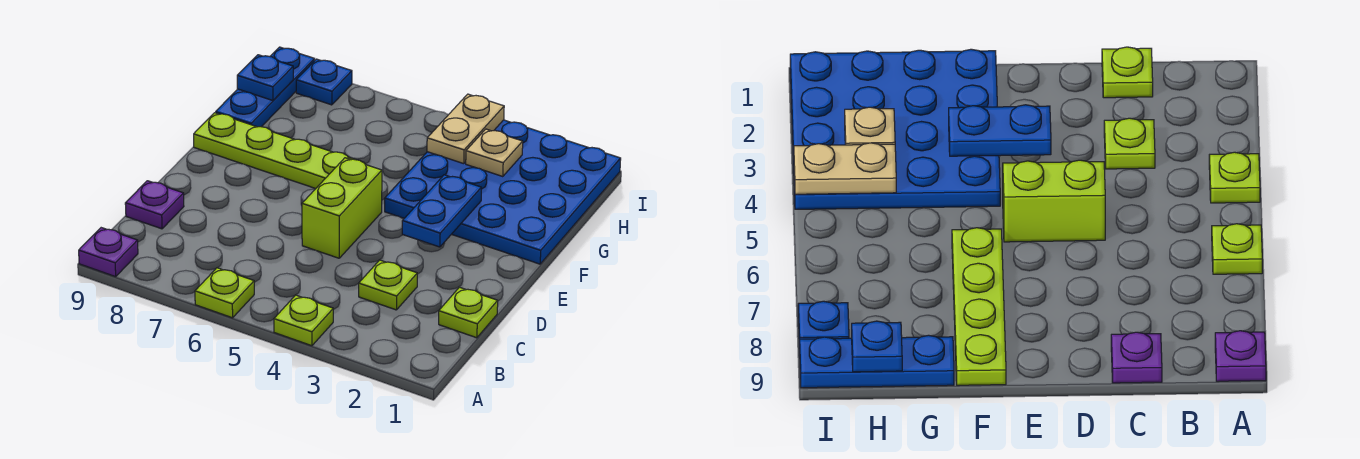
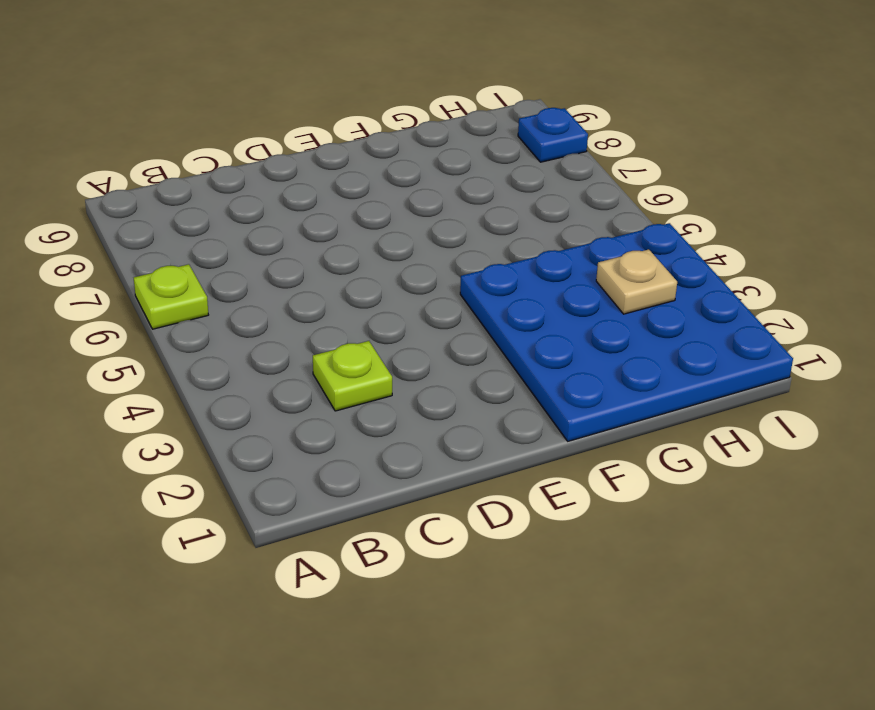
none -> lime plate A4 level 1
none -> purple plate A9 level 1
none -> lime plate C1 level 1

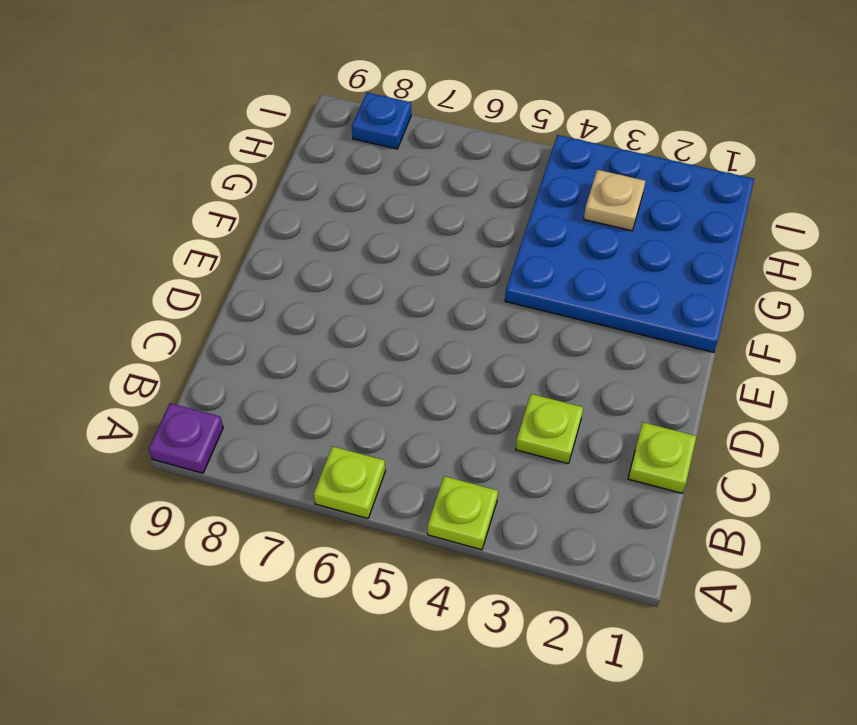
none -> purple plate C9 level 1
none -> lime brick D5:E5 level 1
none -> lime plate F6:F9 level 1

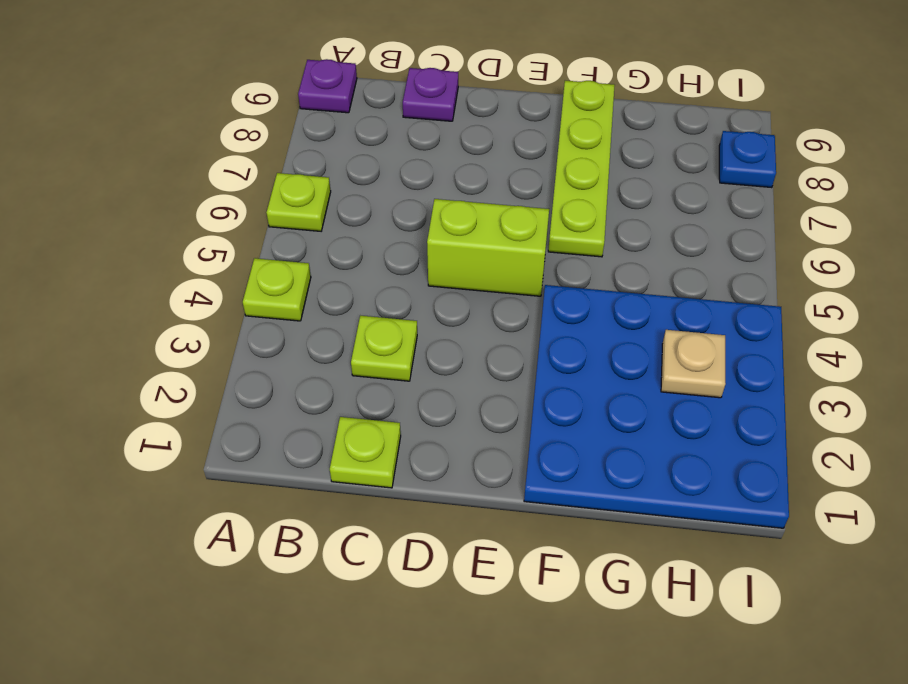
none -> blue plate G9:I9 level 1
none -> blue plate E3:F3 level 2
none -> tan plate H4:I4 level 2

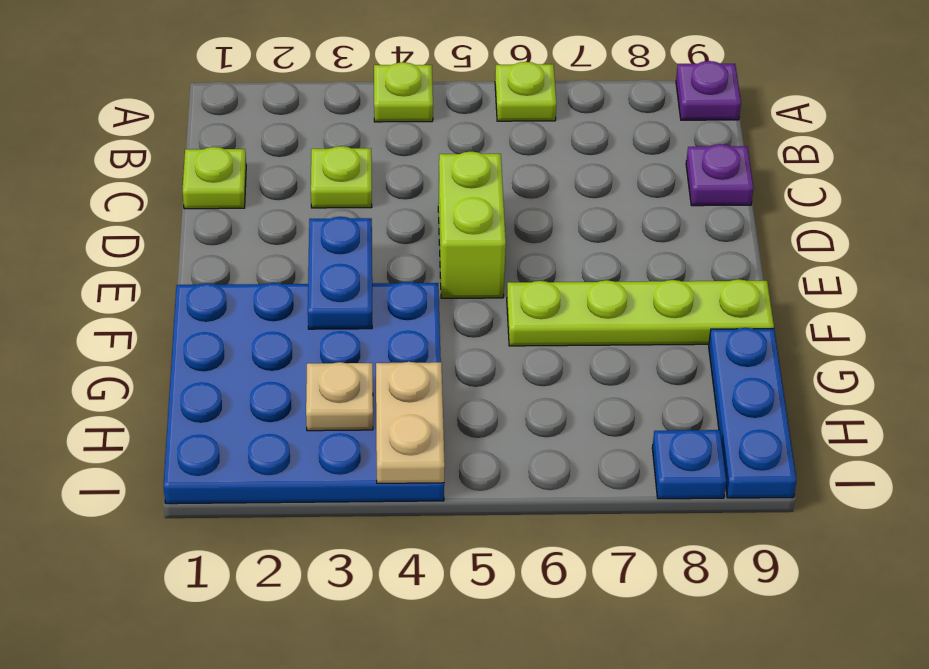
none -> blue plate H9 level 2

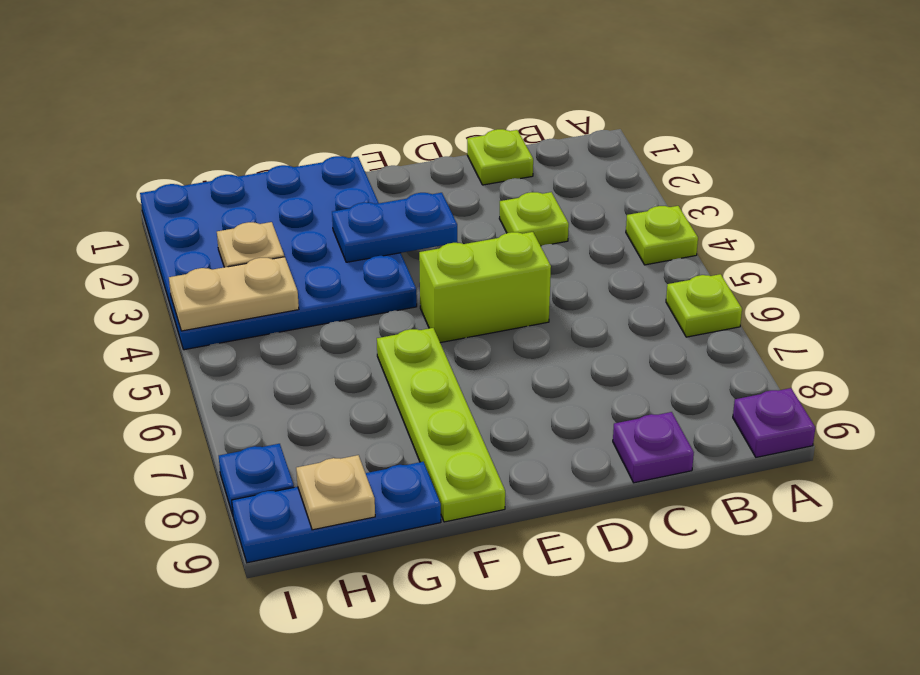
tan plate H9 level 2 -> blue plate H9 level 2

